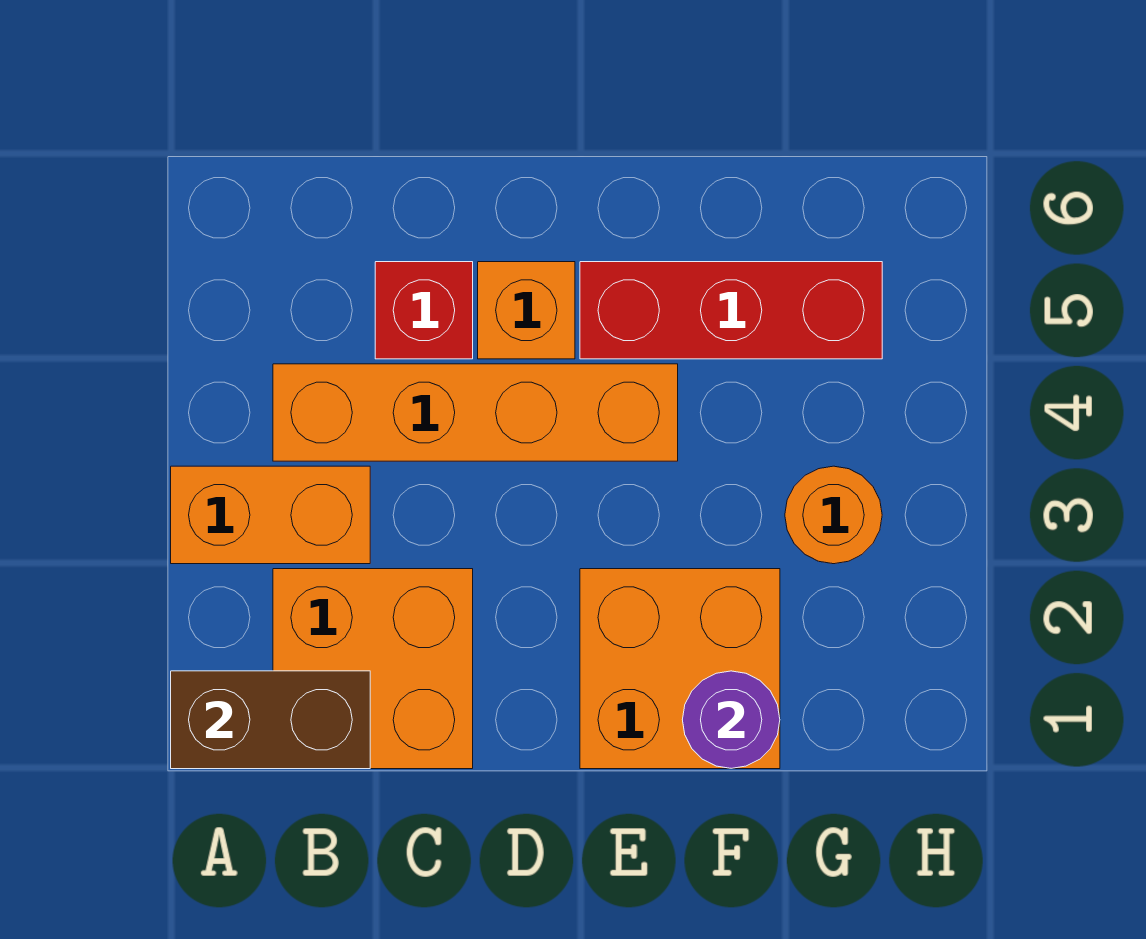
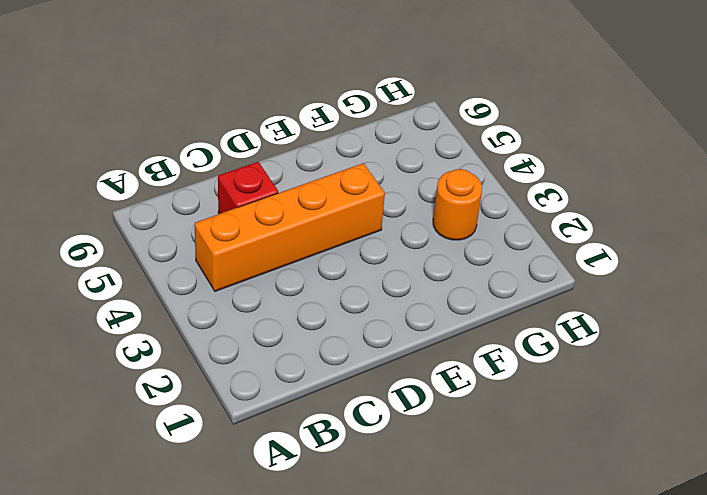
none -> orange brick A3:B3 level 1
none -> orange brick B1:C2 level 1

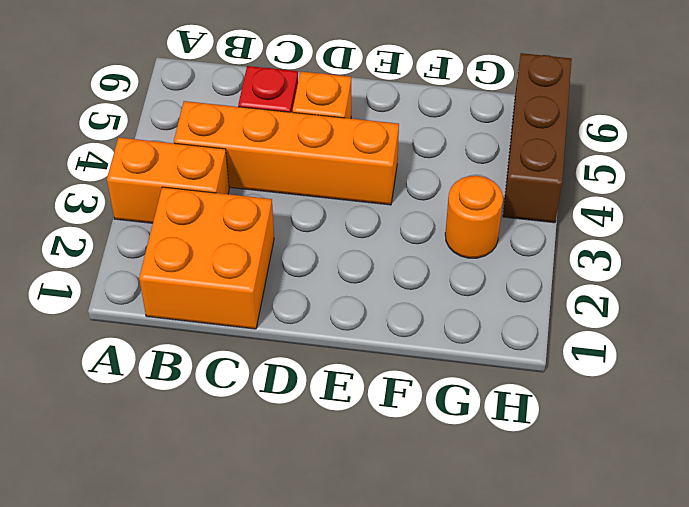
brown brick H4:H6 level 1 -> none
none -> orange brick E1:F2 level 1
none -> red brick E5:G5 level 1

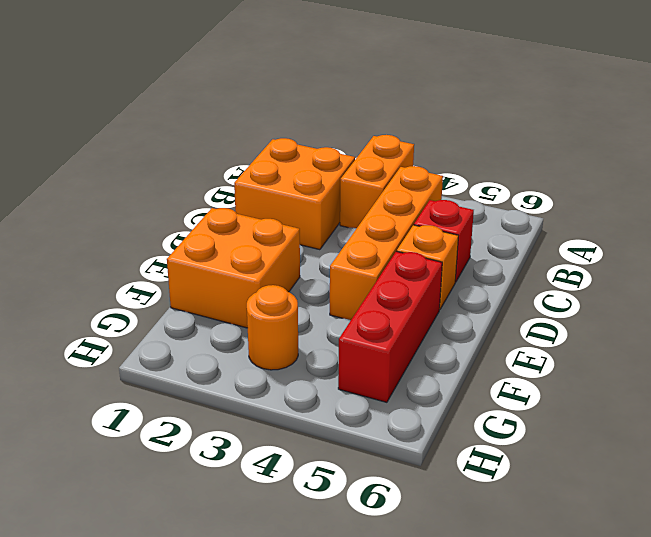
none -> brown brick A1:B1 level 2
none -> purple round brick F1 level 2

